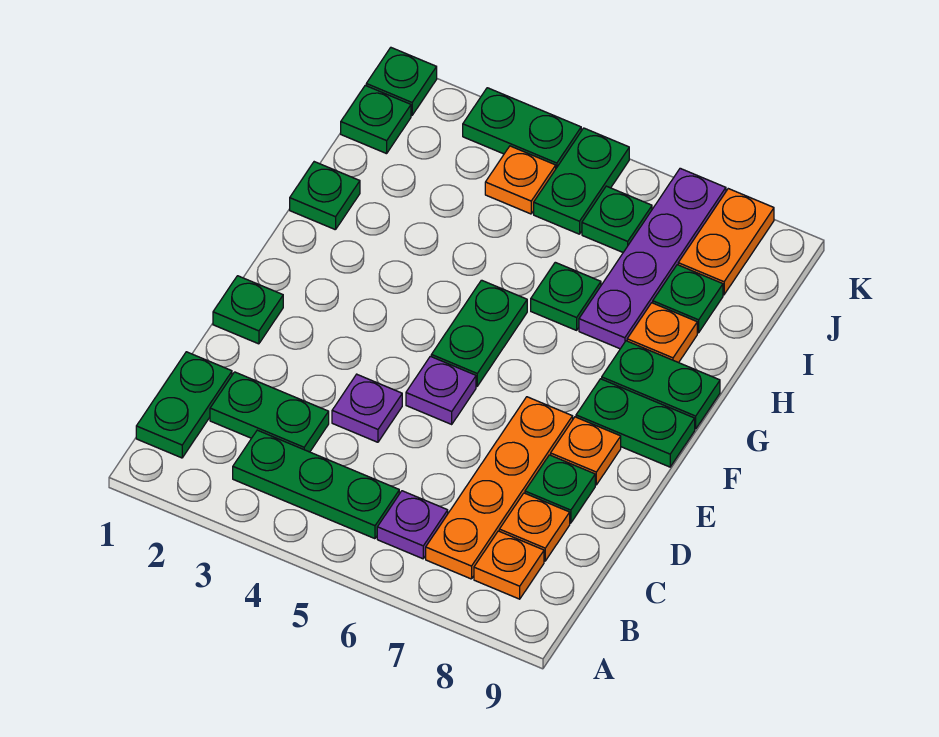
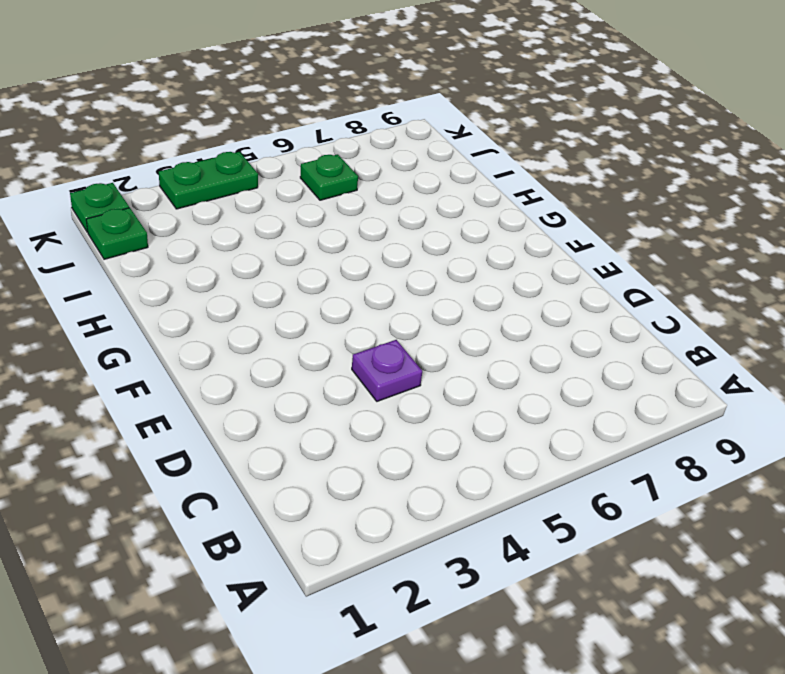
none -> green plate B1:C1 level 1
none -> green plate B3:B5 level 1
none -> purple plate B6 level 1

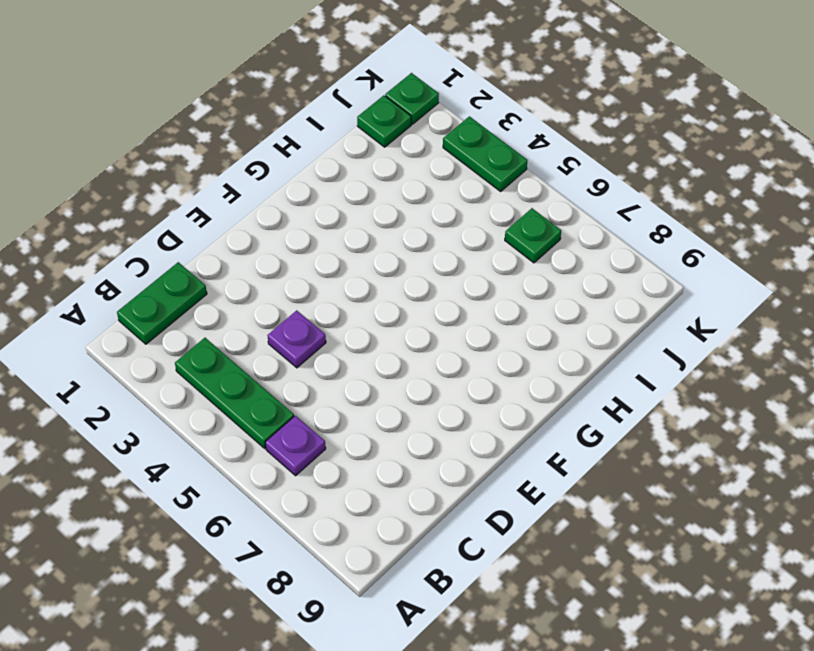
none -> orange plate B7:E7 level 1
none -> orange plate B8 level 1
none -> green plate C2:C3 level 1

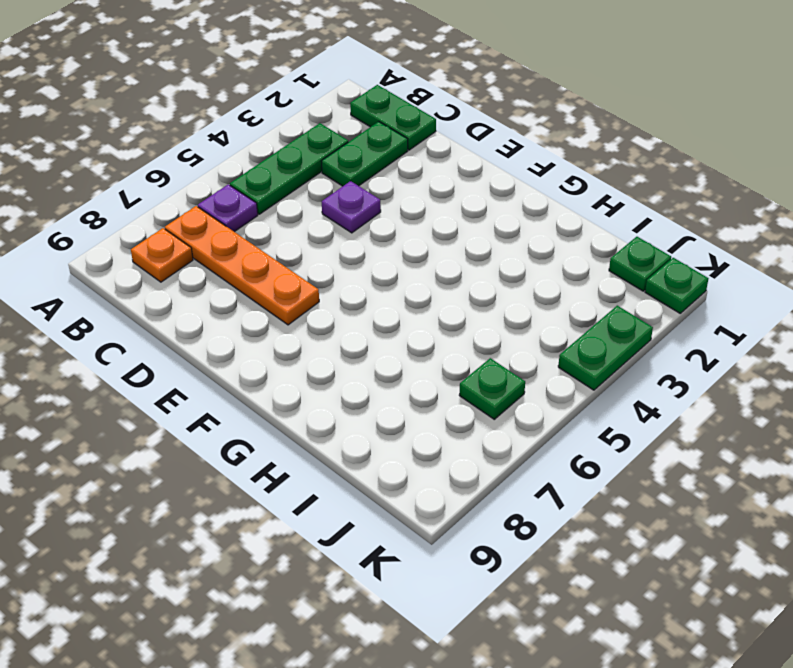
none -> orange plate C8 level 1
none -> green plate D8 level 1
none -> green plate E1 level 1

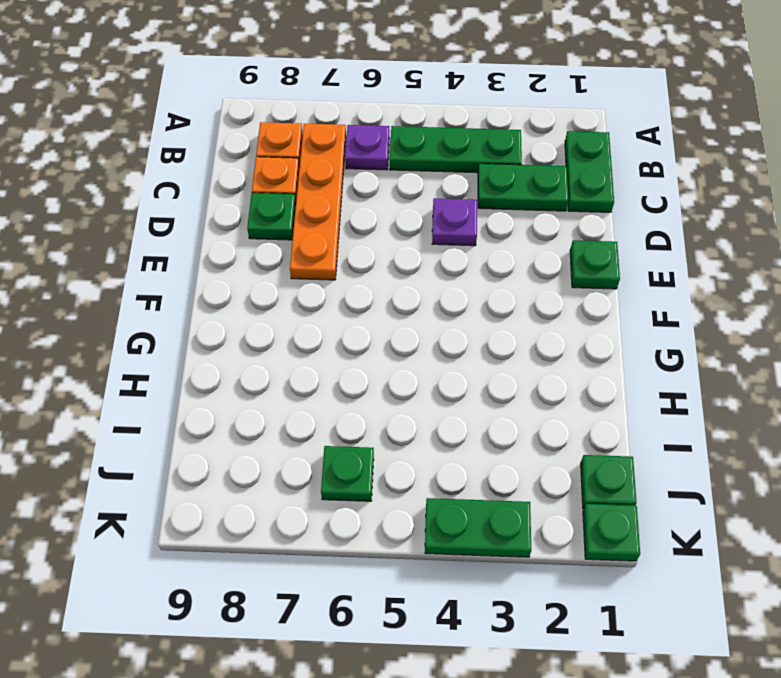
none -> purple plate E5 level 1
none -> orange plate E8 level 1
none -> green plate F5:G5 level 1

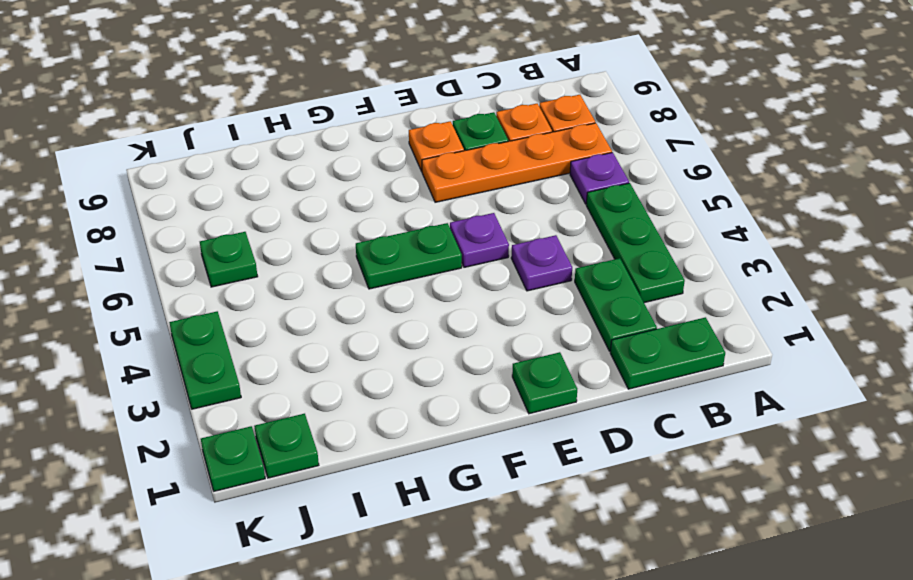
none -> green plate F8:F9 level 1
none -> green plate G8:G9 level 1
none -> green plate H1 level 1

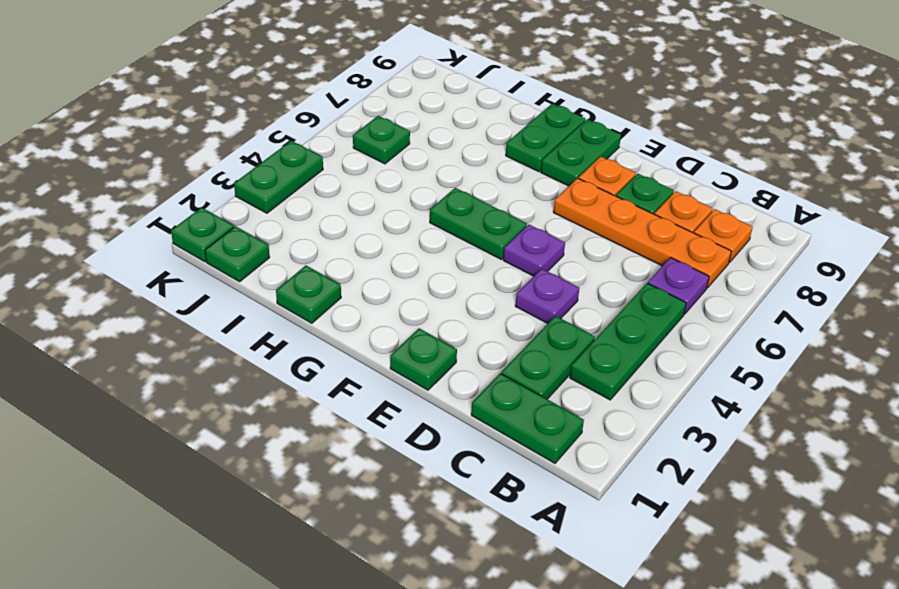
none -> green plate H6 level 1
none -> purple plate H7:K7 level 1
none -> orange plate H8 level 1

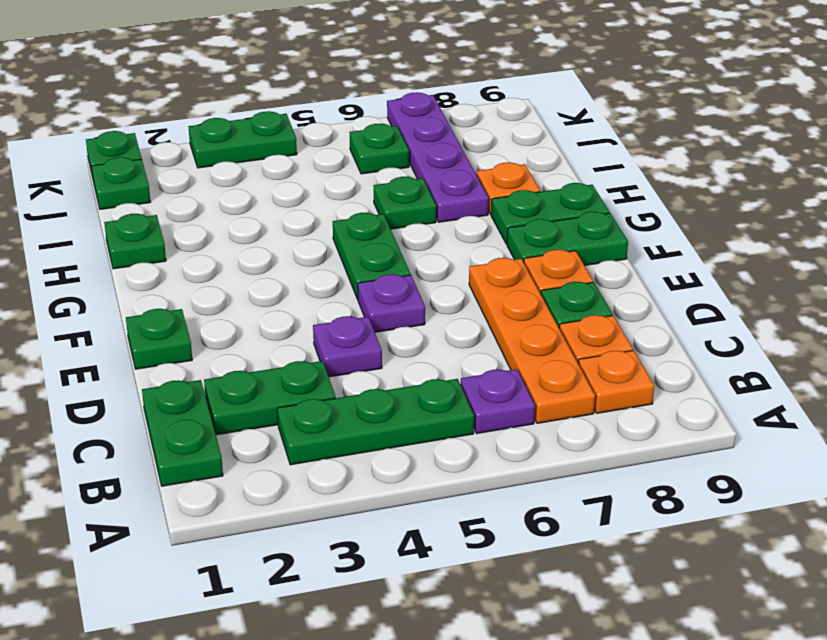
none -> green plate I8 level 1
none -> orange plate J4 level 1
none -> green plate J5:K5 level 1

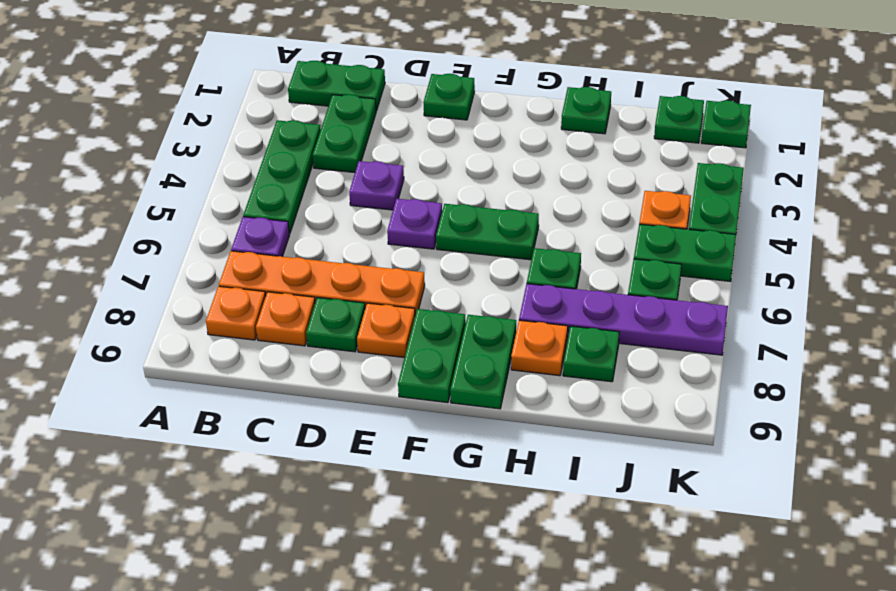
none -> orange plate J8:K8 level 1

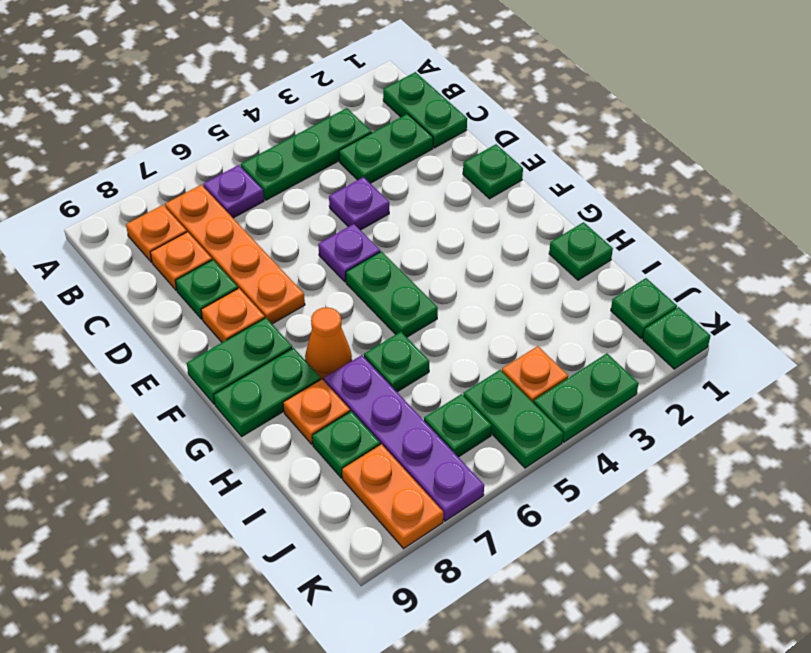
orange cone G7 level 1 -> none

